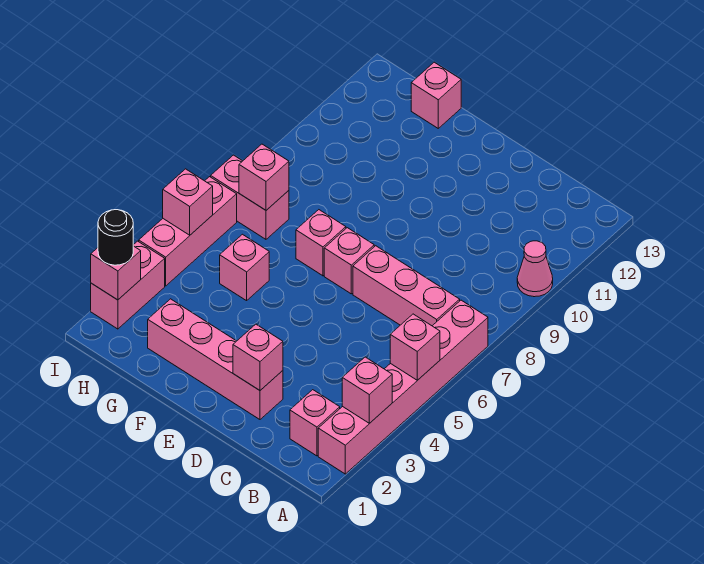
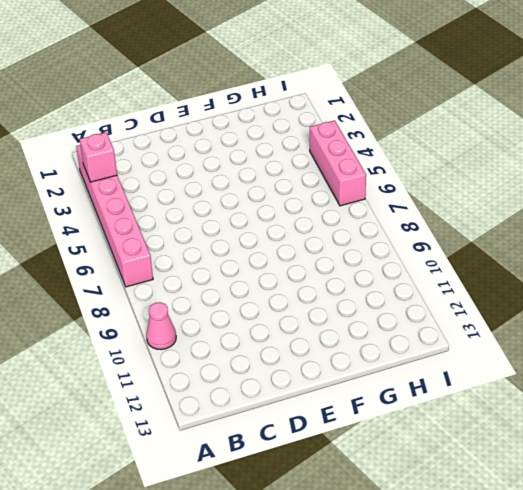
none -> pink brick B2 level 1
none -> pink brick B7:D7 level 1
none -> pink brick D2:G2 level 1

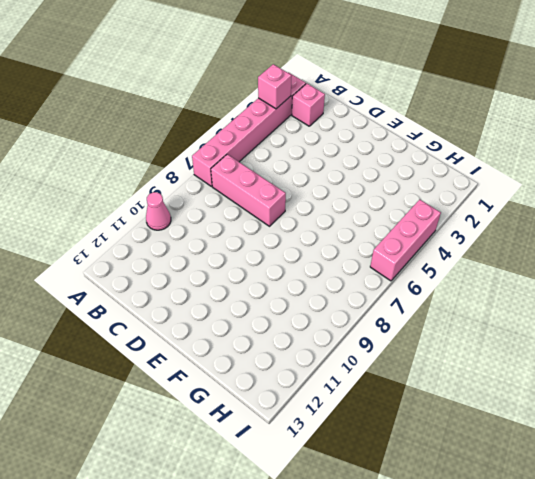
none -> pink brick D2:G2 level 1
none -> pink brick E7 level 1
none -> pink brick F7 level 1

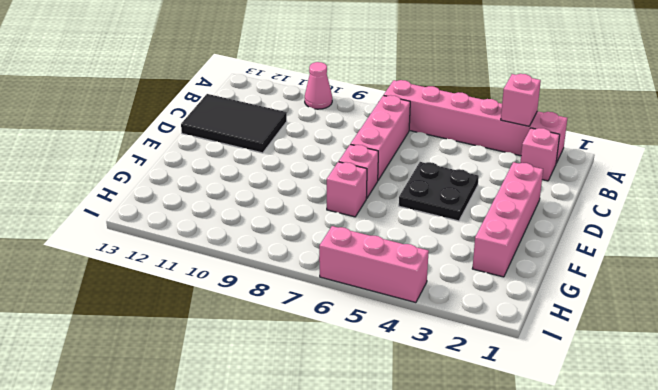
black tile C11:D13 level 1 -> none
black plate D4:E5 level 1 -> none
none -> pink brick G5 level 1
none -> pink brick G13 level 1
none -> pink brick H7:I7 level 1

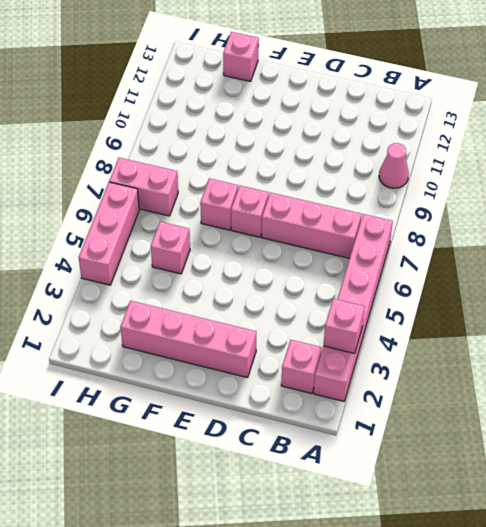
none -> pink brick I2:I3 level 1
none -> pink brick A5 level 2
none -> pink brick D2 level 2

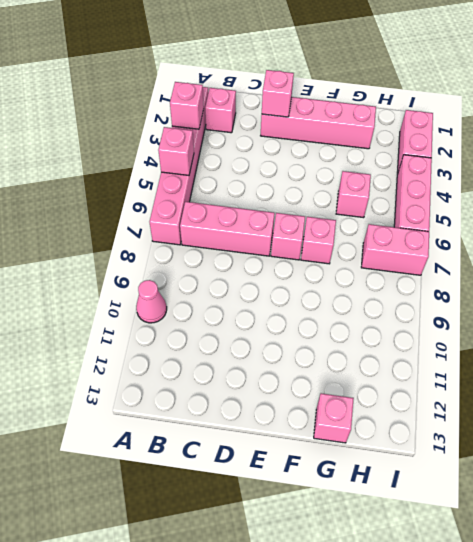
none -> pink brick H7 level 2
none -> pink brick I2 level 2
none -> pink brick I5 level 2

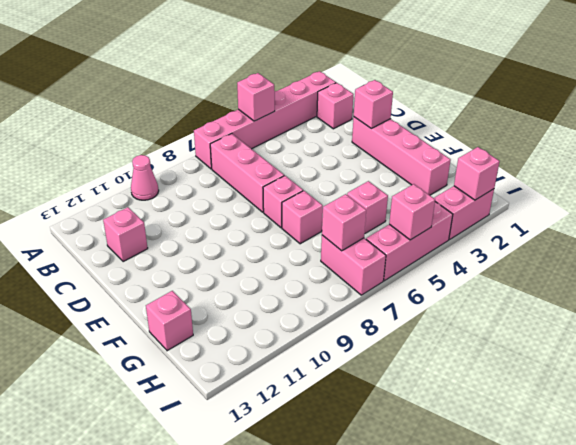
pink brick C12 level 1 -> pink brick A3 level 2
none -> black round brick I2 level 3

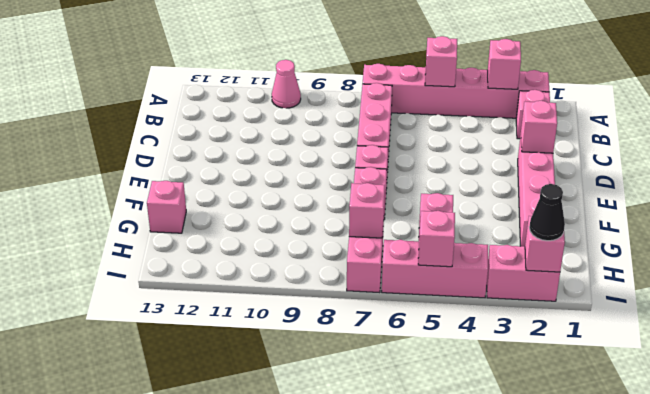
black cone I2 level 3 -> black round brick I2 level 3

